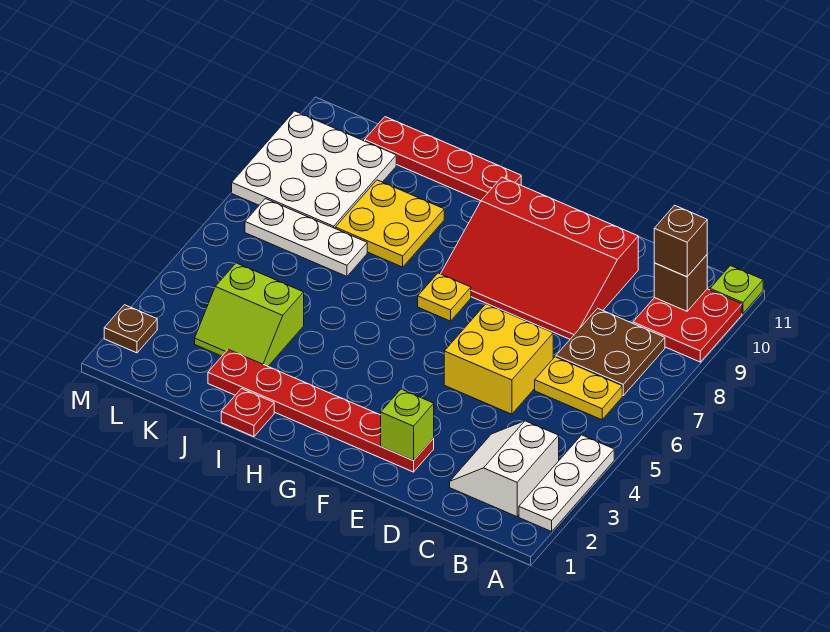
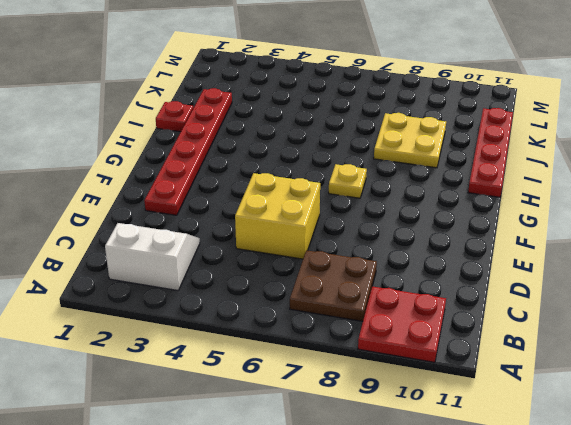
none -> white plate A2:A4 level 1
none -> lime plate A11 level 1
none -> yellow plate B6:C6 level 1

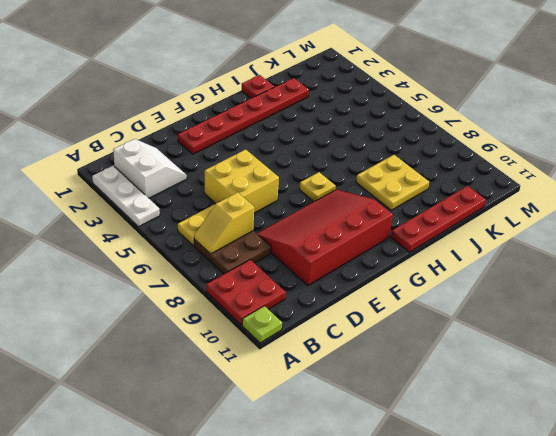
yellow slope B7:C7 level 2 top C -> none
none -> lime slope J3:K4 level 1 top 4
none -> white plate J7:L7 level 1
none -> white plate K8:M10 level 1

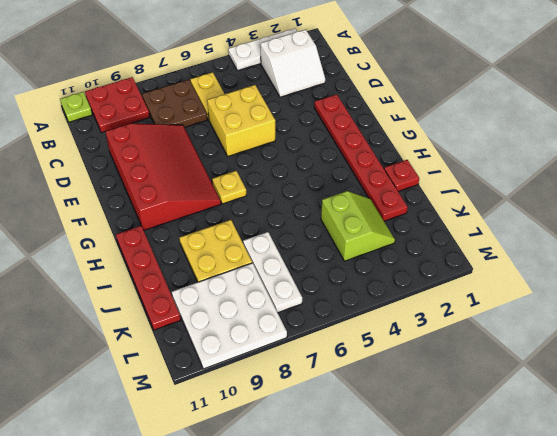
none -> brown plate M2 level 1
none -> brown brick B10 level 2
none -> lime brick E2 level 2

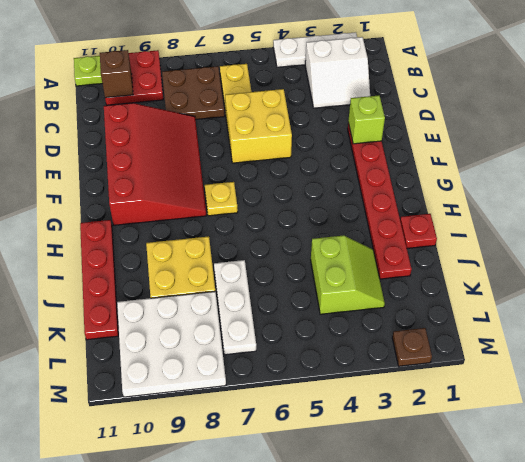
none -> brown brick B10 level 3

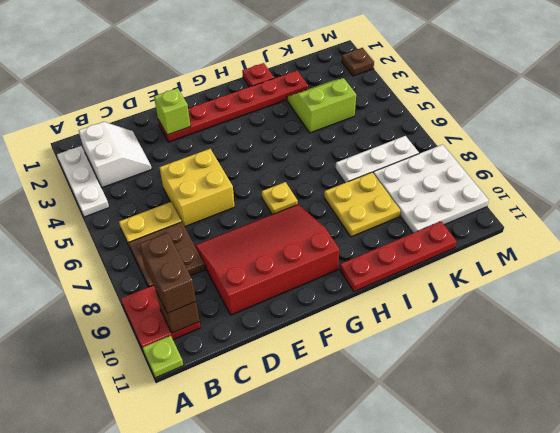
brown brick B9:B10 level 3 -> brown brick B10 level 3

